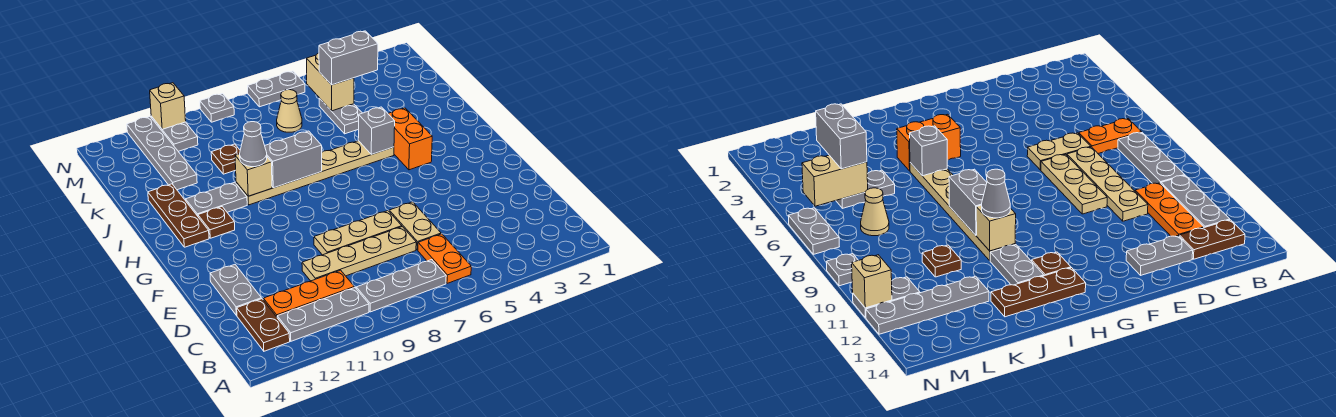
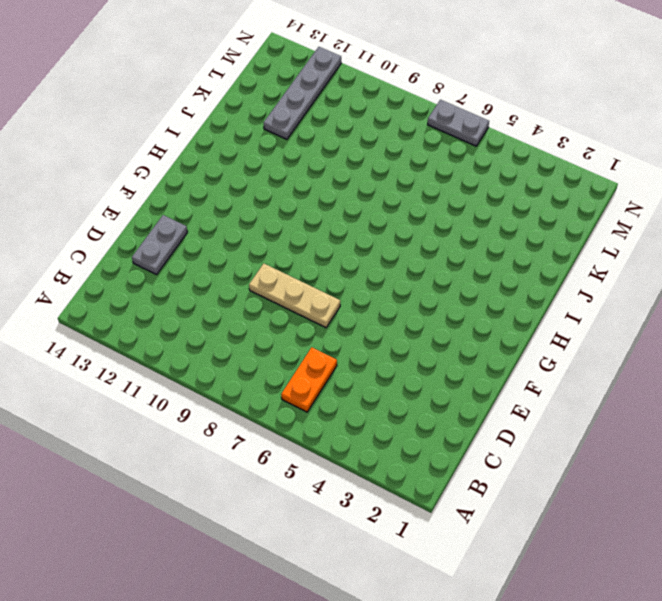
none -> grey plate B7:B9 level 1
none -> grey plate B10:B12 level 1
none -> brown plate B13:C13 level 1

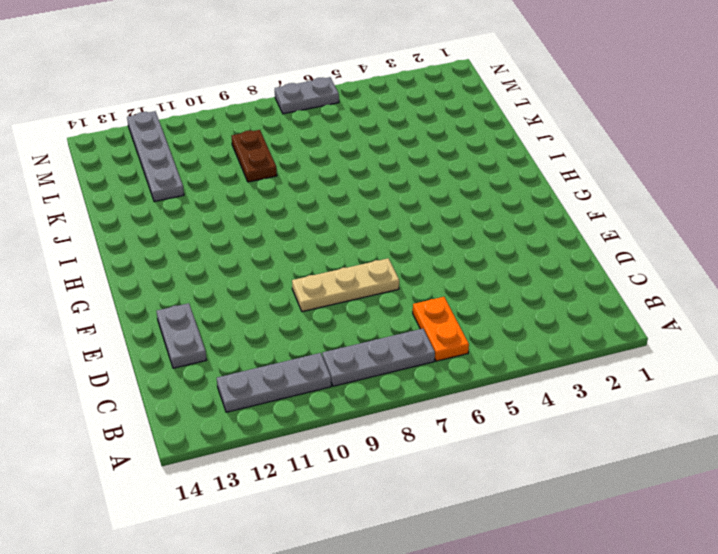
brown plate K9:L9 level 1 -> brown plate B13:C13 level 1
none -> orange plate C10:C12 level 1
none -> tan plate D6:E6 level 1
none -> tan plate D7:D10 level 1

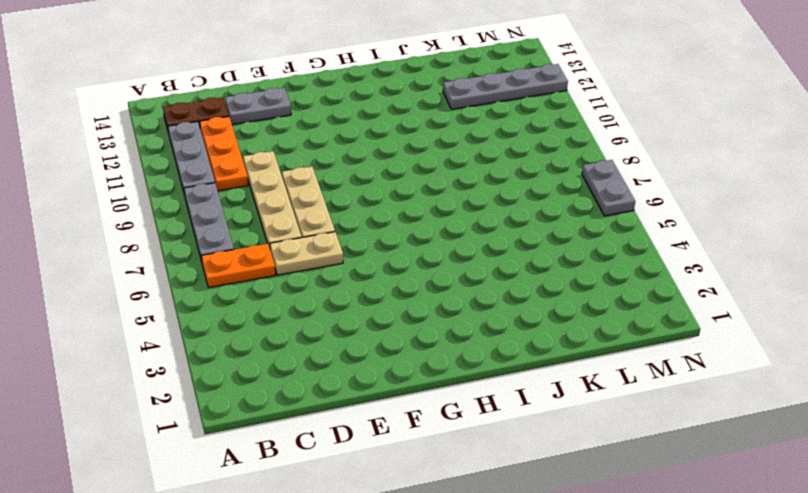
none -> orange brick H4:I4 level 1
none -> brown plate H12 level 1
none -> brown plate H13:J13 level 1

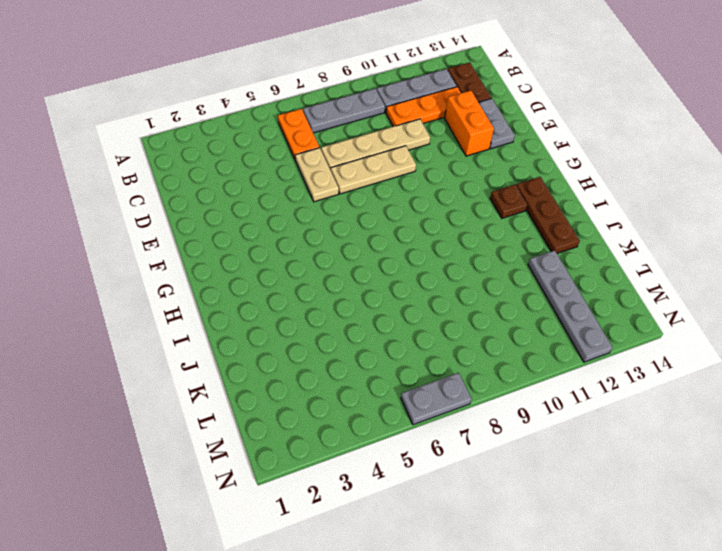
orange brick D12:E12 level 1 -> orange brick H4:I4 level 1
none -> tan plate I5:I10 level 1
none -> grey plate I11:I12 level 1
none -> grey plate K5:L5 level 1

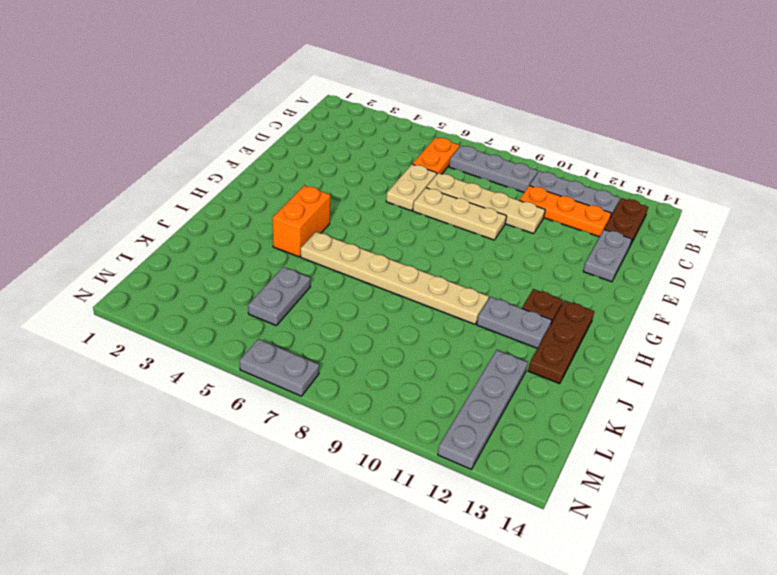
none -> brown plate K10 level 1
none -> tan cone L7 level 1
none -> grey plate M11:N11 level 1

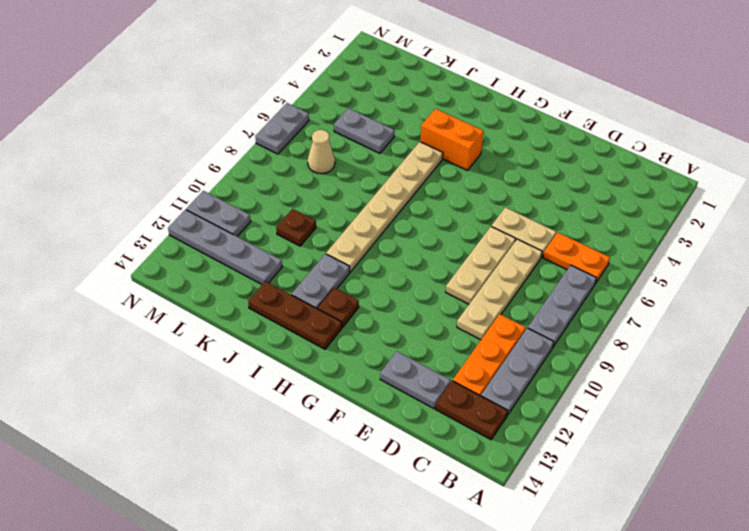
none -> grey plate N9 level 1
none -> grey brick I5 level 2
none -> grey brick I8:I9 level 2

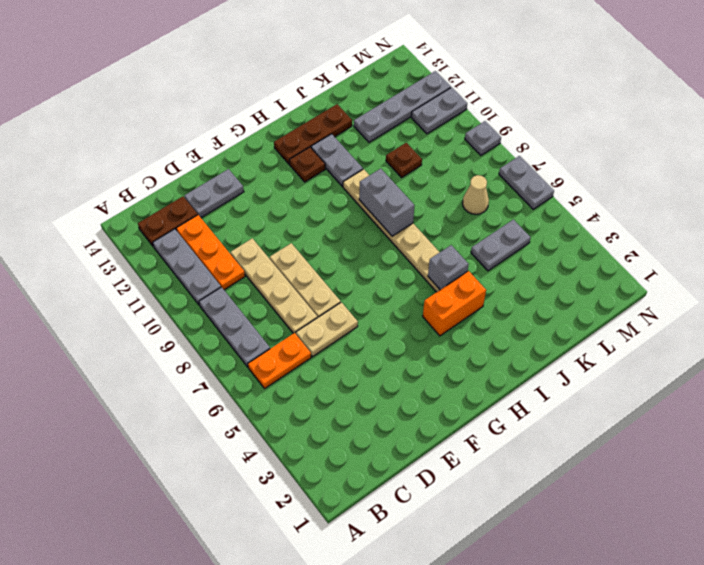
none -> tan brick I10 level 2
none -> tan brick L5:M5 level 2
none -> tan brick N11 level 2

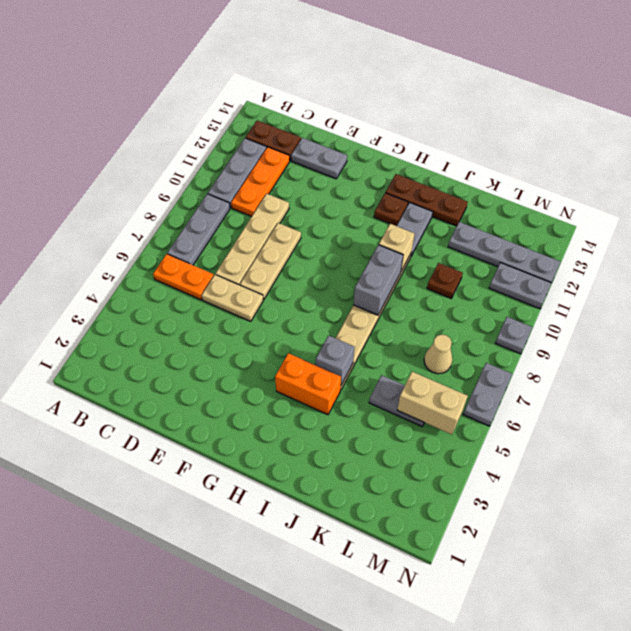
none -> tan brick N11 level 2
none -> grey cone I10 level 3
none -> grey brick L4:L5 level 3

